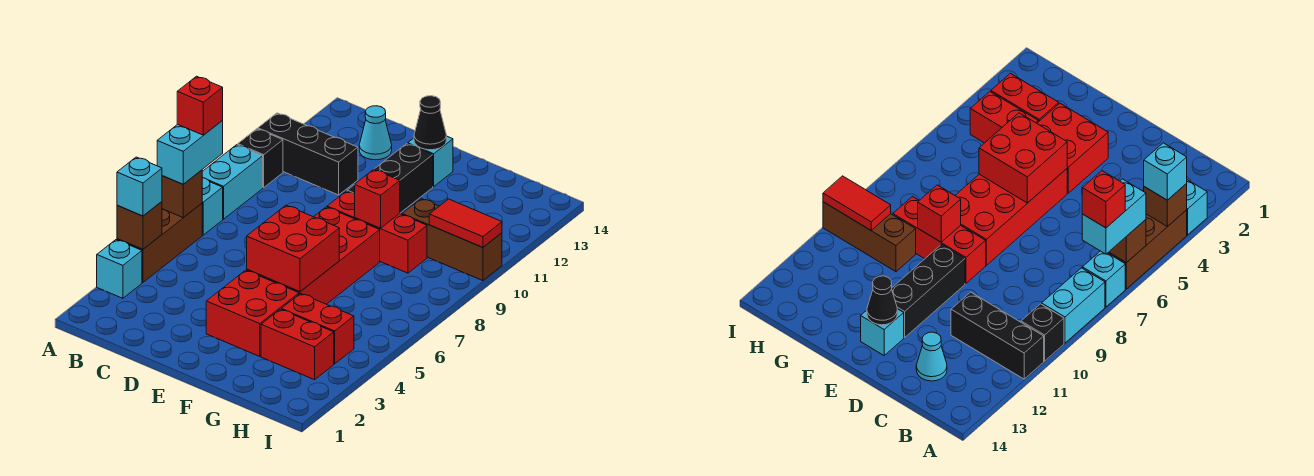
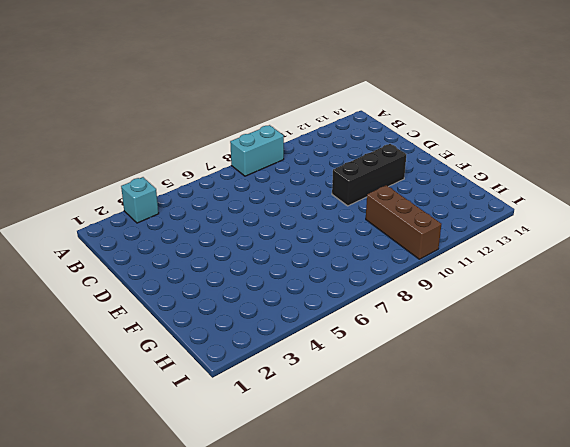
none -> brown brick A4:A6 level 1
none -> cyan brick A7 level 1
none -> black brick A10 level 1

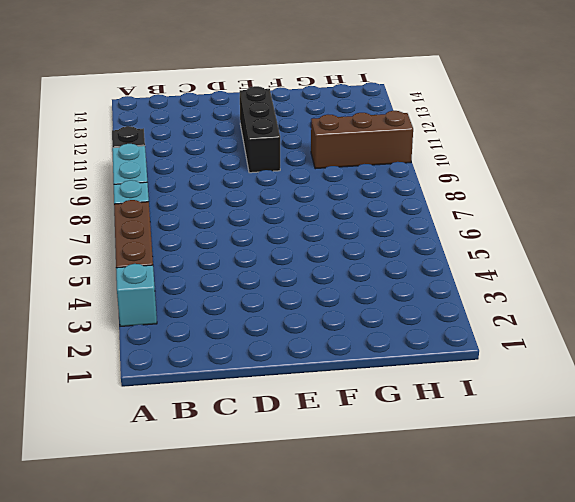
none -> black brick A11:C11 level 1
none -> cyan cone C13 level 1
none -> red brick E3:F4 level 1

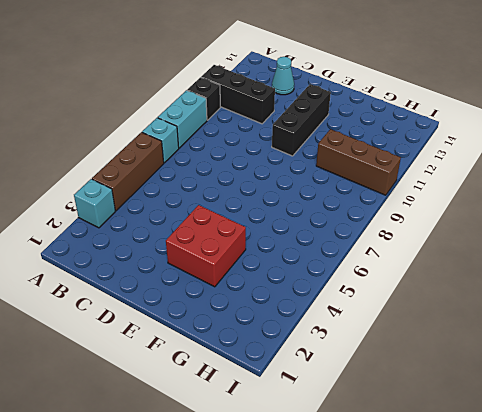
none -> red brick E5:F8 level 1
none -> red brick E9:G9 level 1
none -> cyan brick E13 level 1

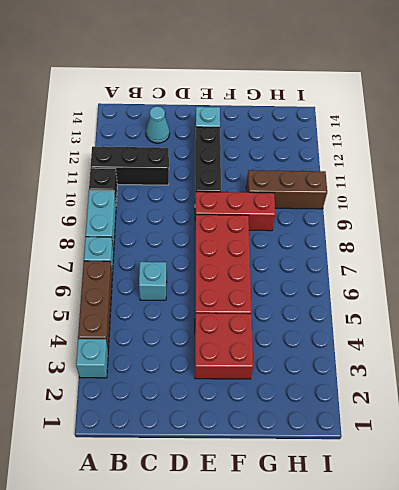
cyan brick C6 level 1 -> cyan brick A4 level 3
none -> red brick G3:H3 level 1
none -> red brick G4:H4 level 1
none -> brown brick A4 level 2

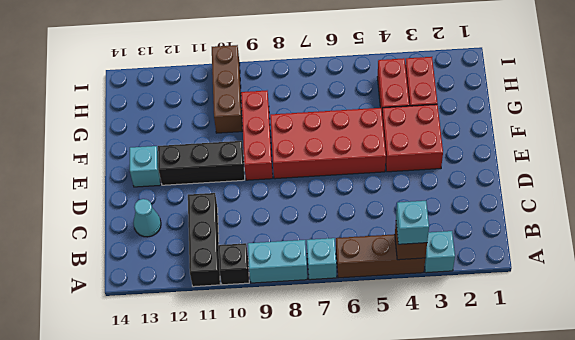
none -> brown brick A6 level 2
none -> red brick E5:F6 level 2
none -> black cone E13 level 2

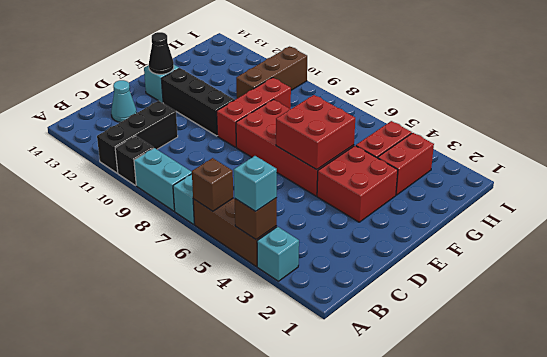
none -> red brick F9 level 2
none -> red tile H10:I10 level 2
none -> cyan brick A6:A7 level 3

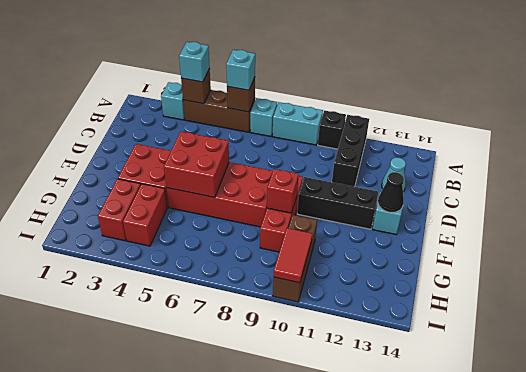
cyan brick A6 level 3 -> cyan brick A6:A7 level 3
none -> red brick A7 level 4

